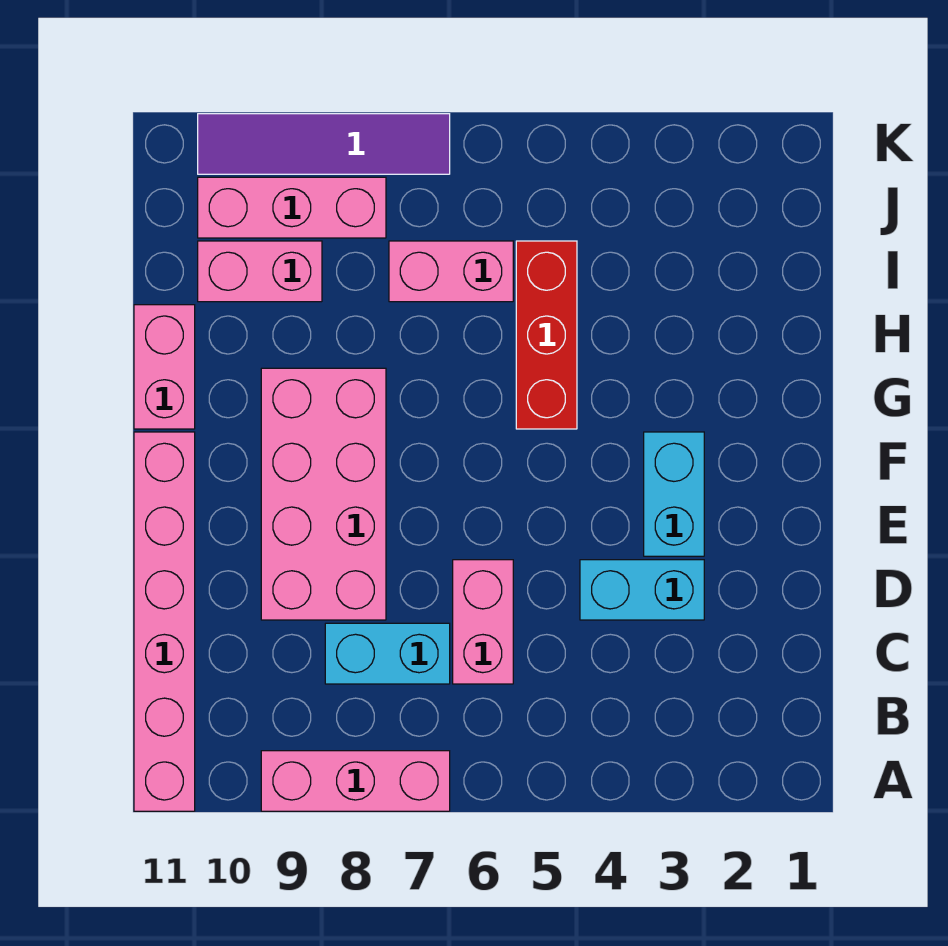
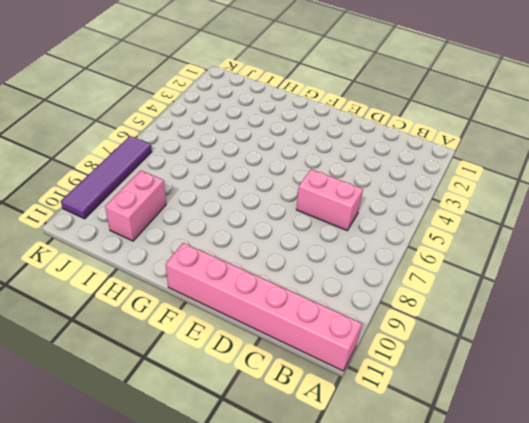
none -> pink brick A7:A9 level 1
none -> cyan brick C7:C8 level 1
none -> cyan brick D3:D4 level 1

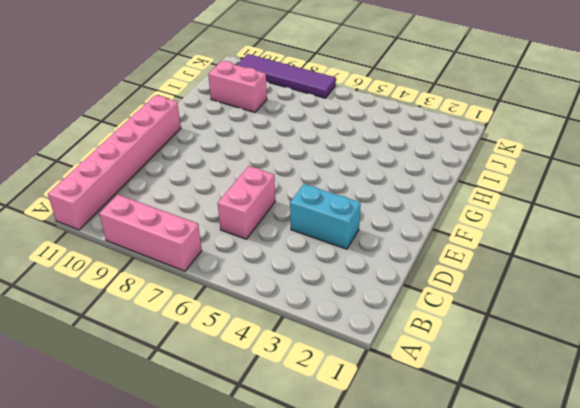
none -> cyan brick C7:C8 level 1
none -> pink brick D8:G9 level 1
none -> cyan brick E3:F3 level 1

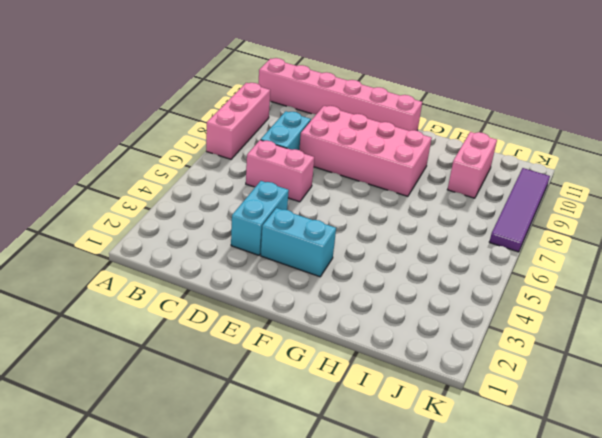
none -> red brick G5:I5 level 1
none -> pink brick G11:H11 level 1
none -> pink brick I6:I7 level 1

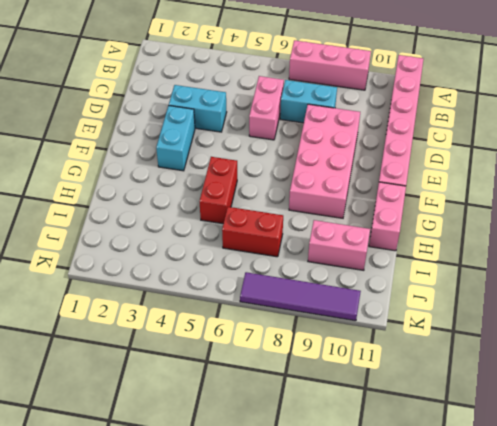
red brick G5:H5 level 1 -> red brick G5:I5 level 1
red brick I6:I7 level 1 -> pink brick I6:I7 level 1
none -> pink brick J8:J10 level 1

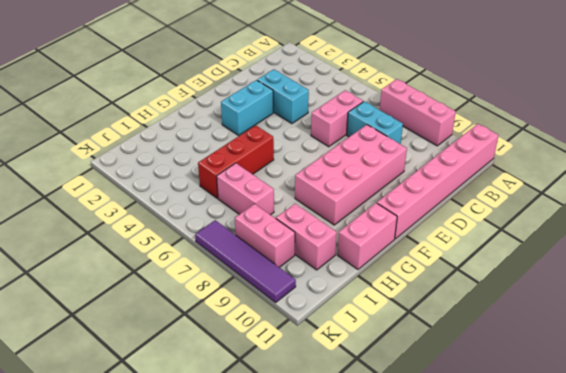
pink brick J8:J9 level 1 -> pink brick J8:J10 level 1

